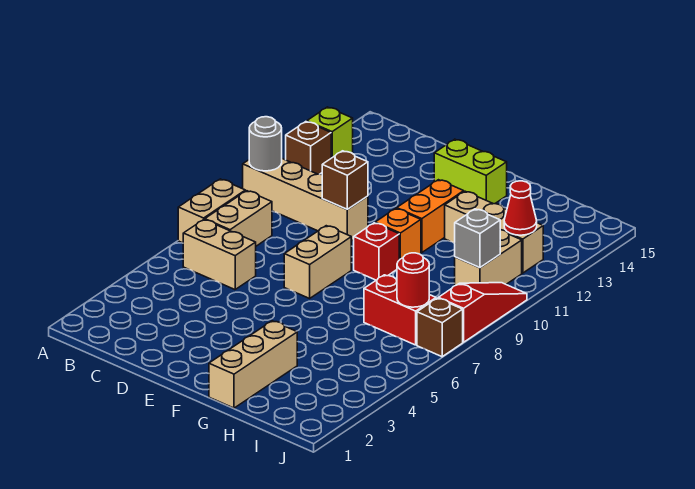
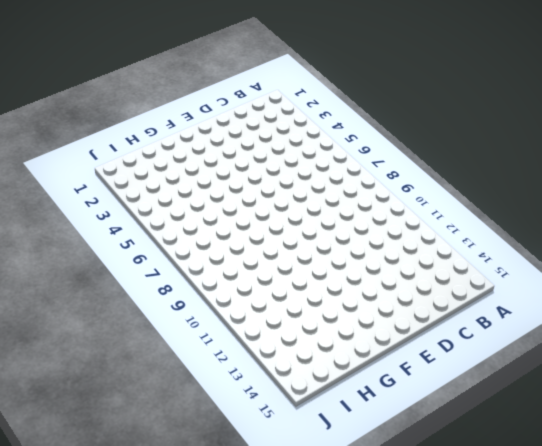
none -> tan brick A7:A8 level 1
none -> tan brick A10:D10 level 1
none -> brown brick A12 level 1

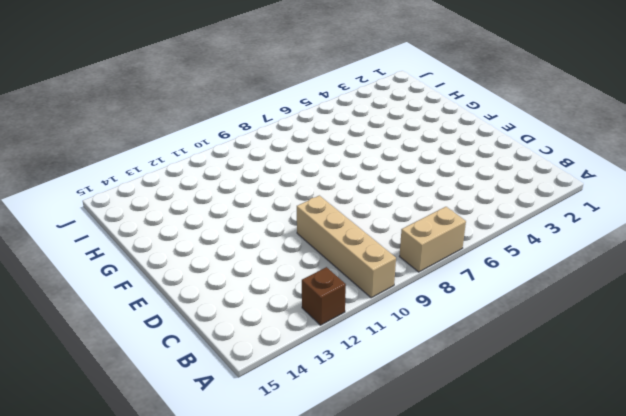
none -> lime brick A13 level 1
none -> tan brick B6:C6 level 1
none -> tan brick B7:B8 level 1

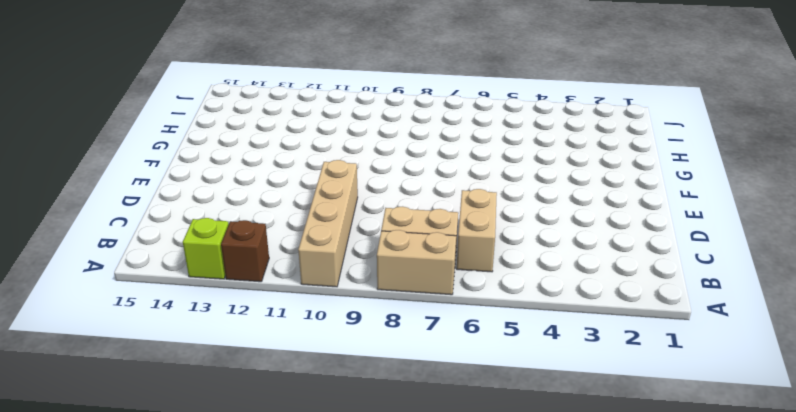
none -> tan brick E7:E8 level 1
none -> lime brick E14:F14 level 1
none -> red brick F9 level 1

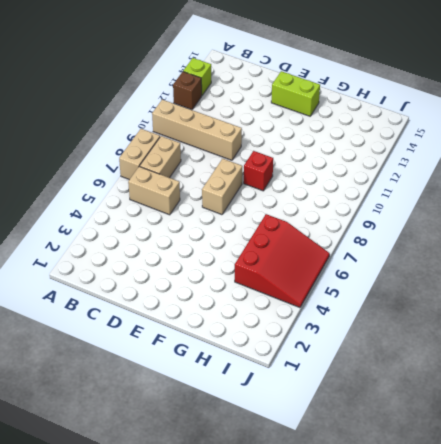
red slope H4:J6 level 1 top H -> none
none -> orange brick F10 level 1
none -> orange brick F11:F12 level 1
none -> tan brick G1:G3 level 1

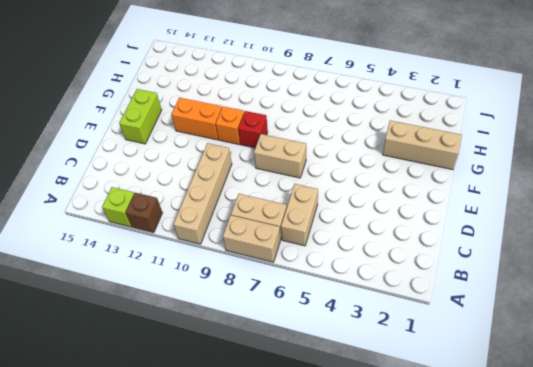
none -> tan brick G12:I12 level 1
none -> red brick H7:I7 level 1
none -> tan brick I10:I11 level 1

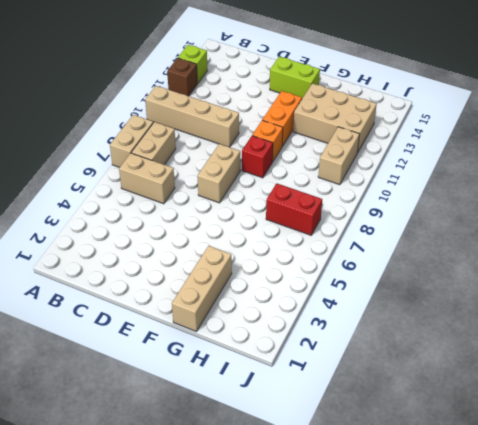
tan brick G12:I13 level 1 -> tan brick G12:I12 level 1
none -> brown brick J7 level 1
none -> red slope J8:J10 level 1 top 8
none -> grey round brick A10 level 2

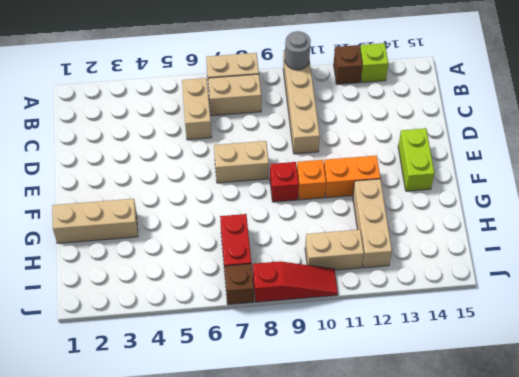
none -> brown brick D10 level 2
none -> red round brick I7 level 2
none -> grey brick I10 level 2

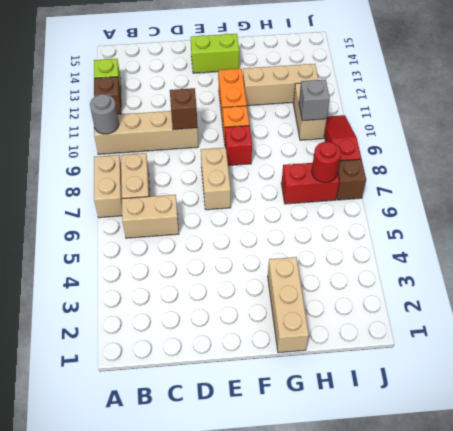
none -> red cone I12 level 2

